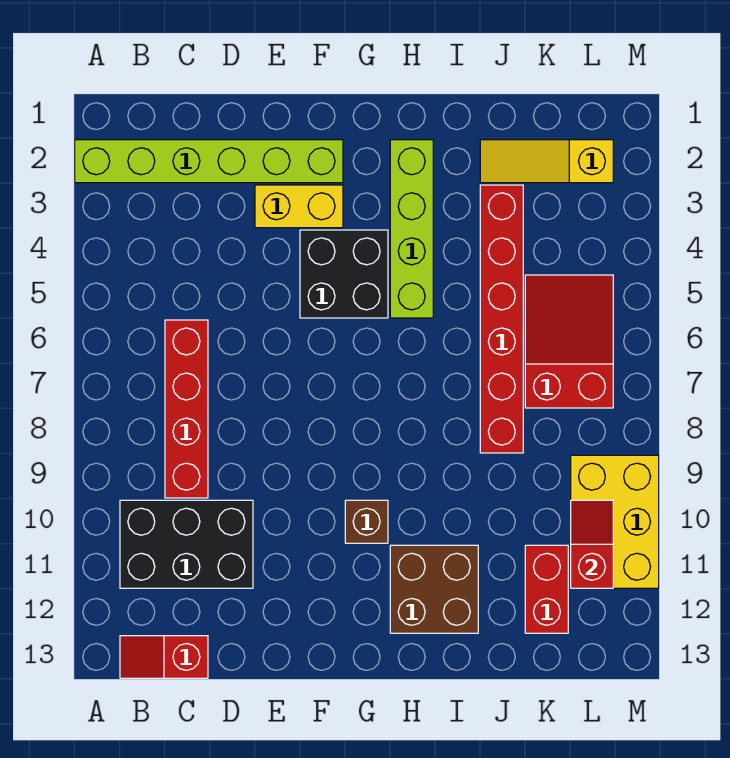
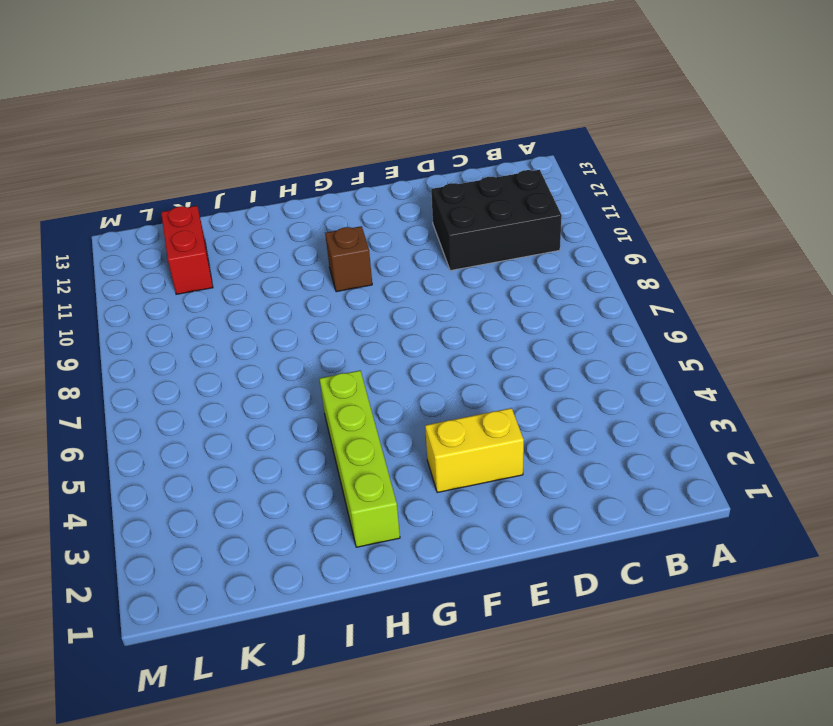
none -> lime brick A2:F2 level 1
none -> red slope B13:C13 level 1 top C
none -> red brick C6:C9 level 1

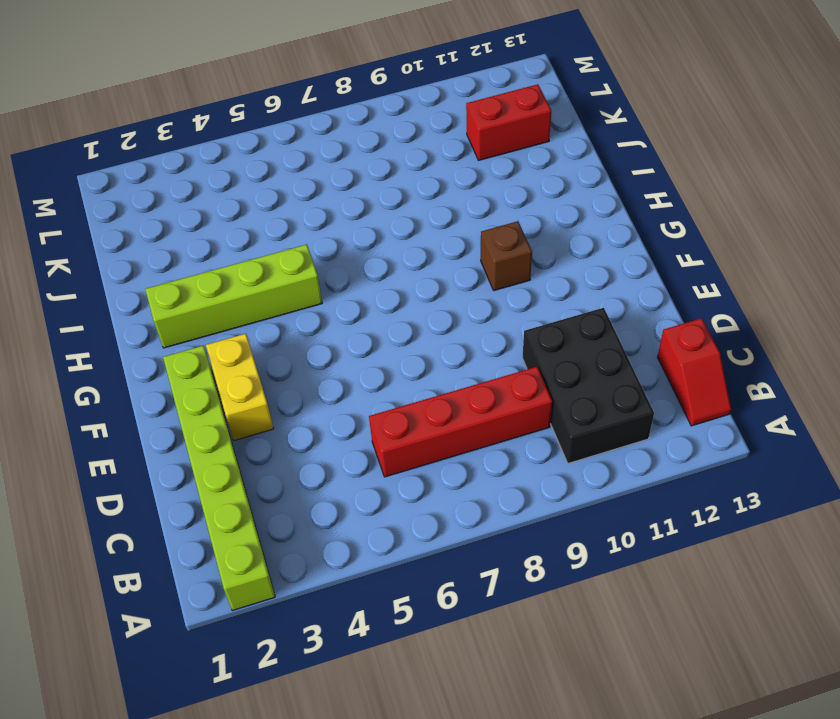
none -> black brick F4:G5 level 1
none -> brown brick H11:I12 level 1
none -> yellow slope J2:L2 level 1 top L

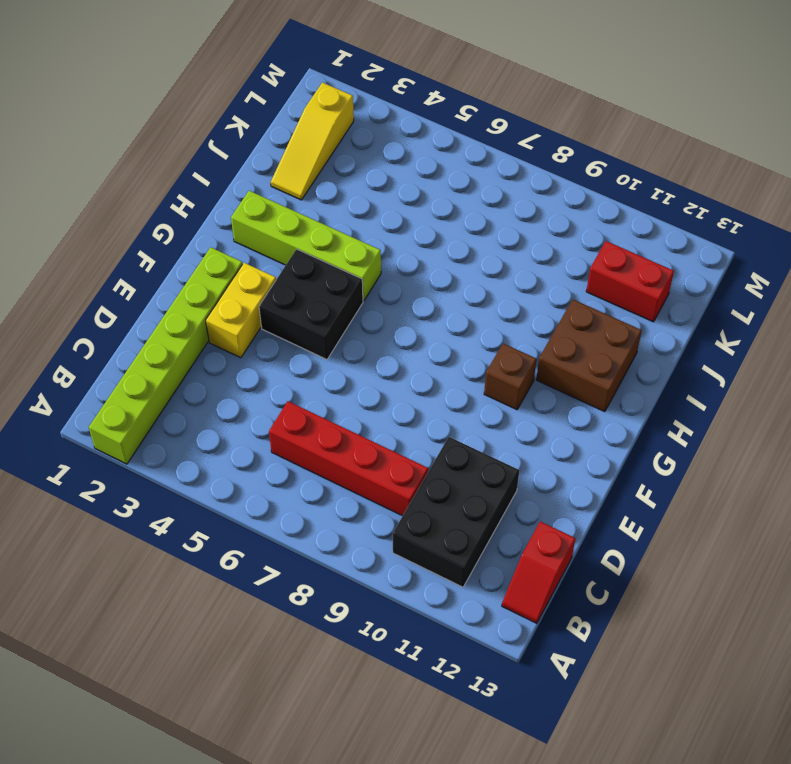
none -> red brick J3:J8 level 1
none -> red slope K5:L7 level 1 top 7
none -> yellow brick L9:M11 level 1

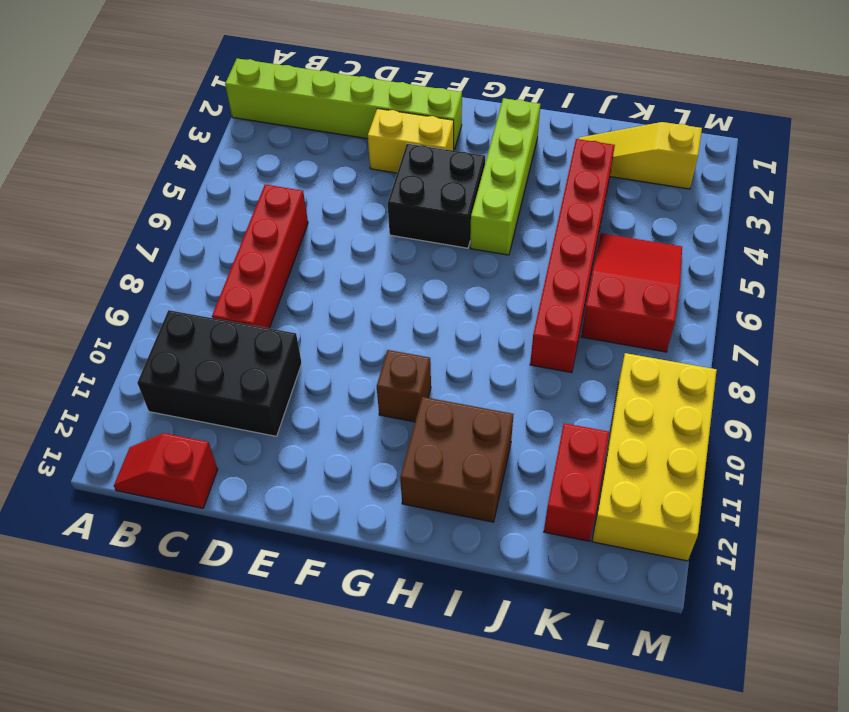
yellow brick L9:M12 level 1 -> yellow brick L9:M11 level 1
none -> red slope L10:L11 level 2 top 11

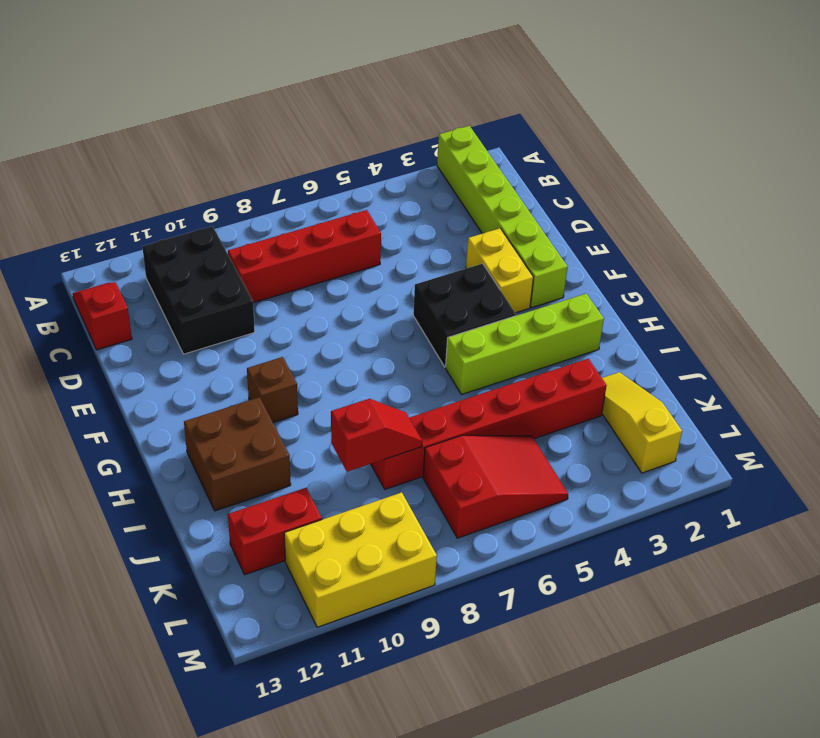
red slope J8:J9 level 2 top 9 -> red slope L10:L11 level 2 top 11

